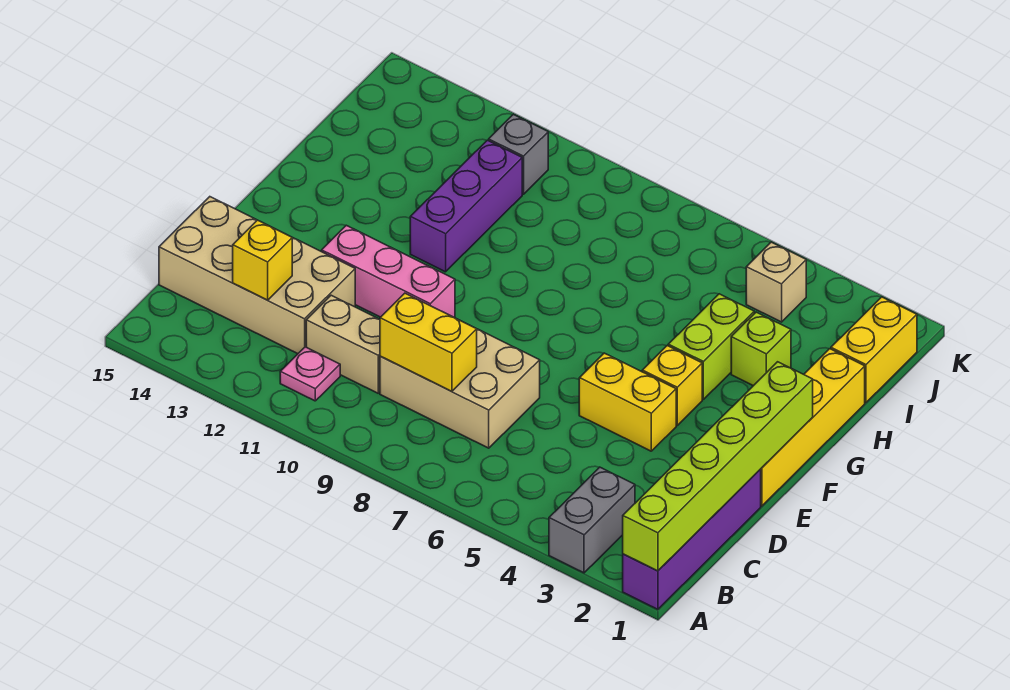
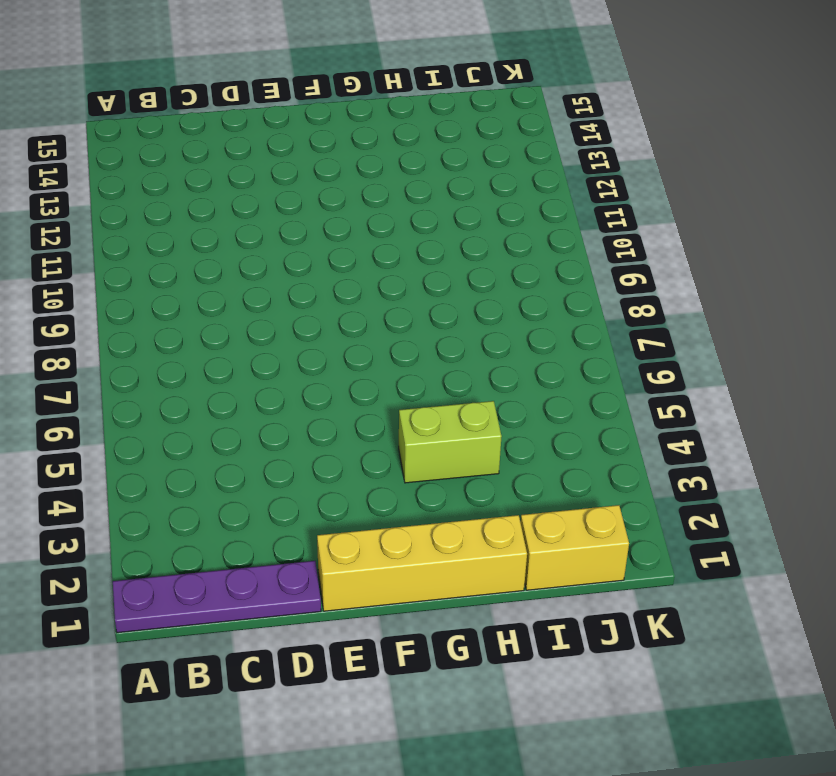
purple plate A1:D1 level 1 -> purple brick A1:D1 level 1
none -> grey brick A3:B3 level 1
none -> pink plate B11 level 1
none -> tan brick C7:D9 level 1

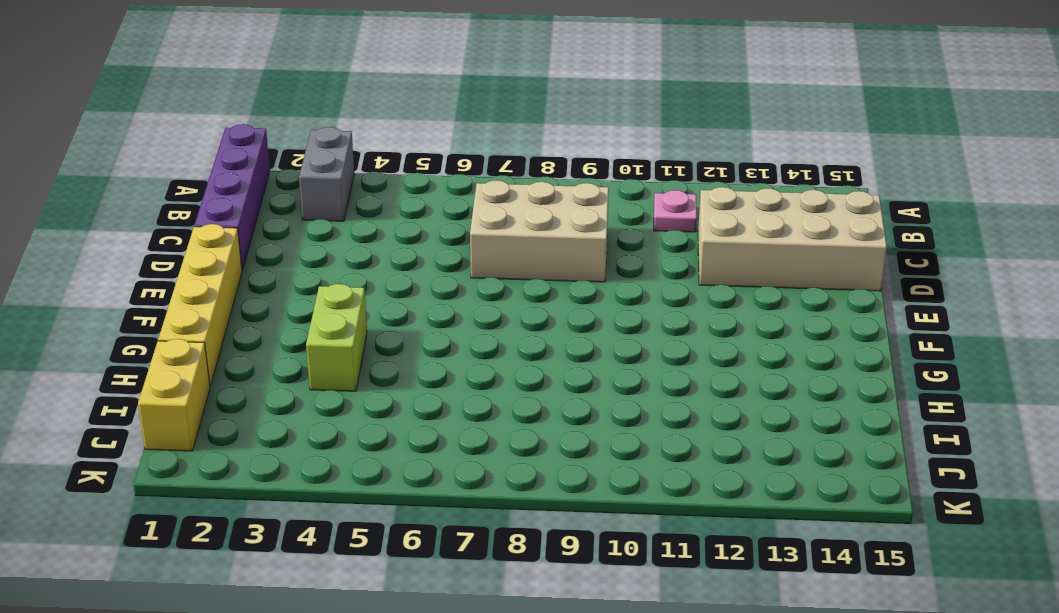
none -> tan brick C10:C11 level 1
none -> yellow brick E4:E5 level 1
none -> pink brick E10:E12 level 1

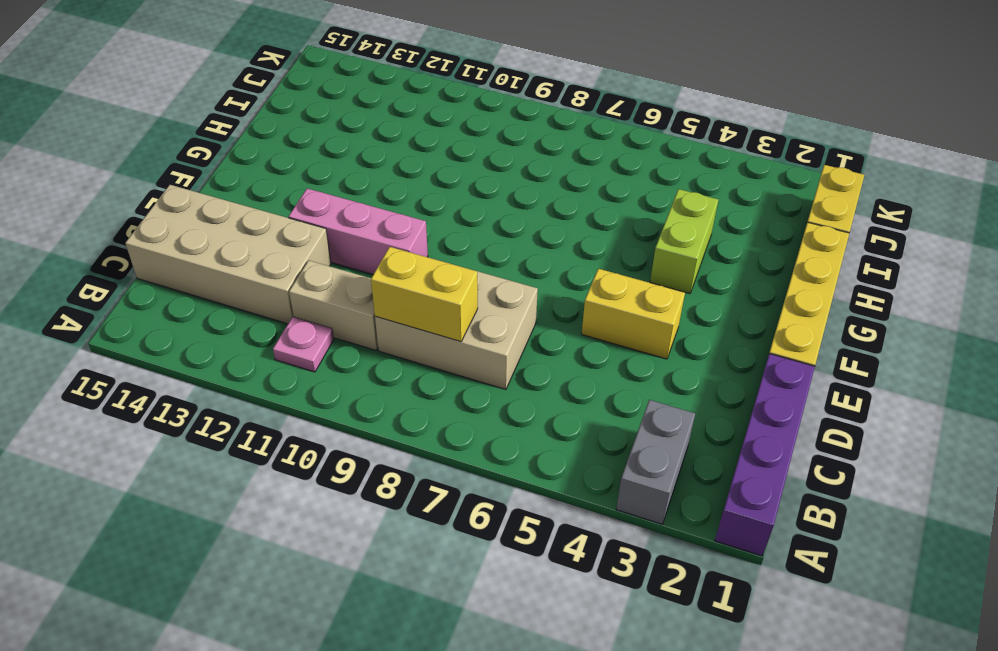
none -> yellow brick F4 level 1
none -> purple brick G11:I11 level 1
none -> lime brick H3 level 1

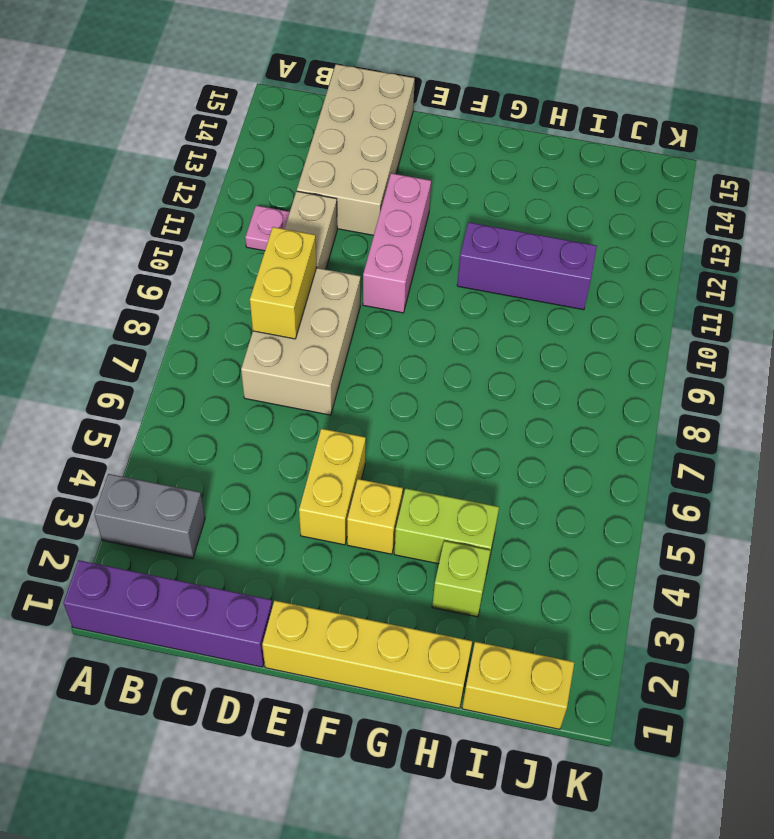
none -> tan brick J4 level 1
none -> grey brick J11 level 1
none -> lime brick A1:F1 level 2

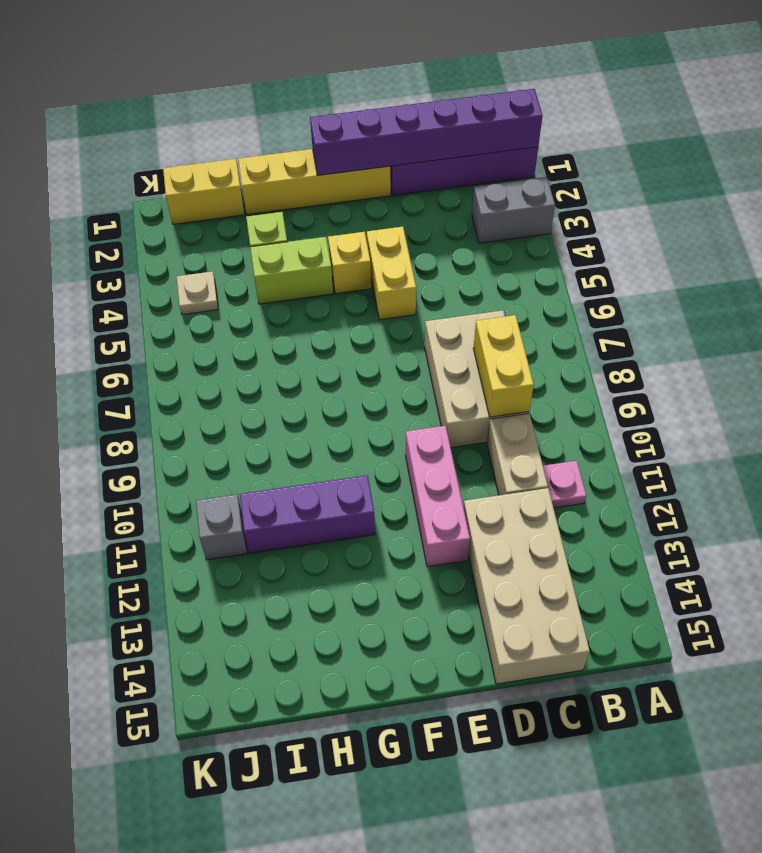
purple brick A1:F1 level 2 -> lime brick A1:F1 level 2
tan plate J4 level 1 -> tan brick J4 level 1
none -> yellow brick C13 level 2

